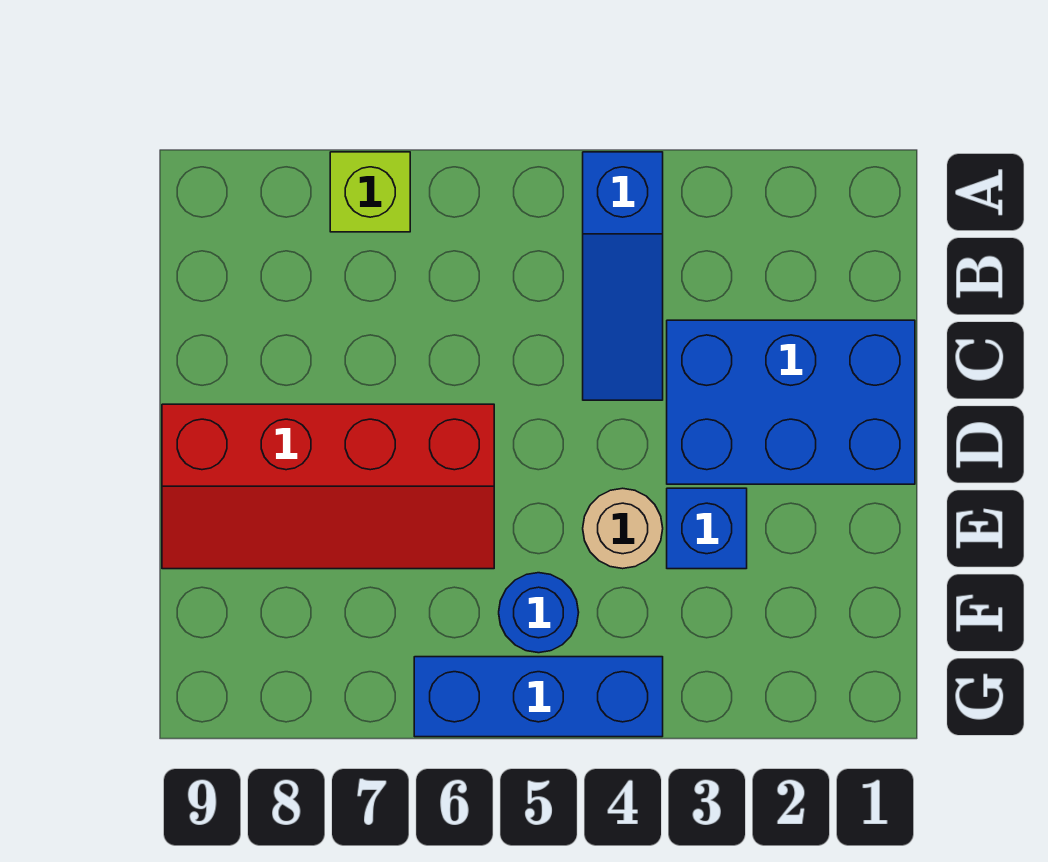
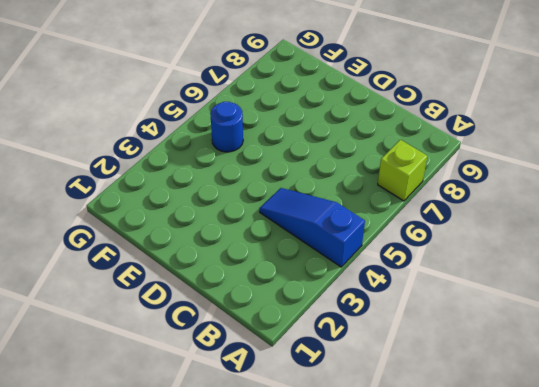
none -> blue brick C1:D3 level 1
none -> red slope D6:E9 level 1 top D

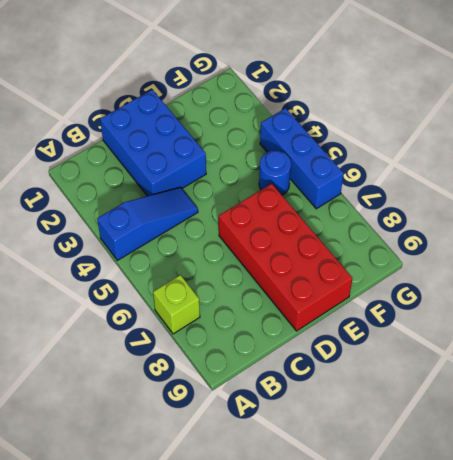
red brick D6:E9 level 1 -> red slope D6:E9 level 1 top D
none -> blue brick E3 level 1
none -> tan round brick E4 level 1

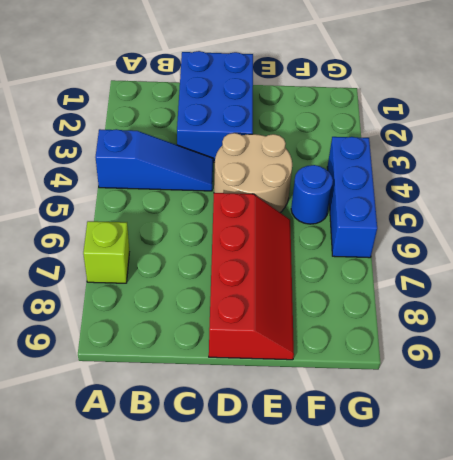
tan round brick D4:E5 level 1 -> tan round brick E4 level 1
none -> blue brick E3 level 1

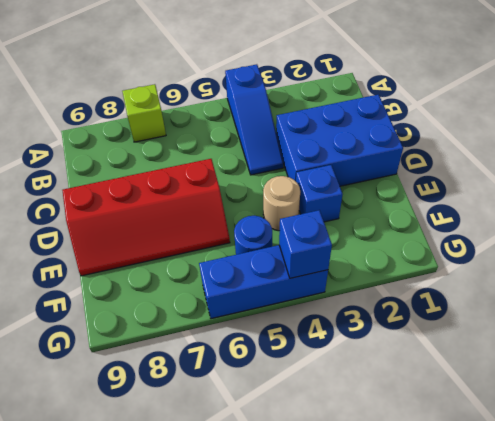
blue brick G4 level 2 -> none

